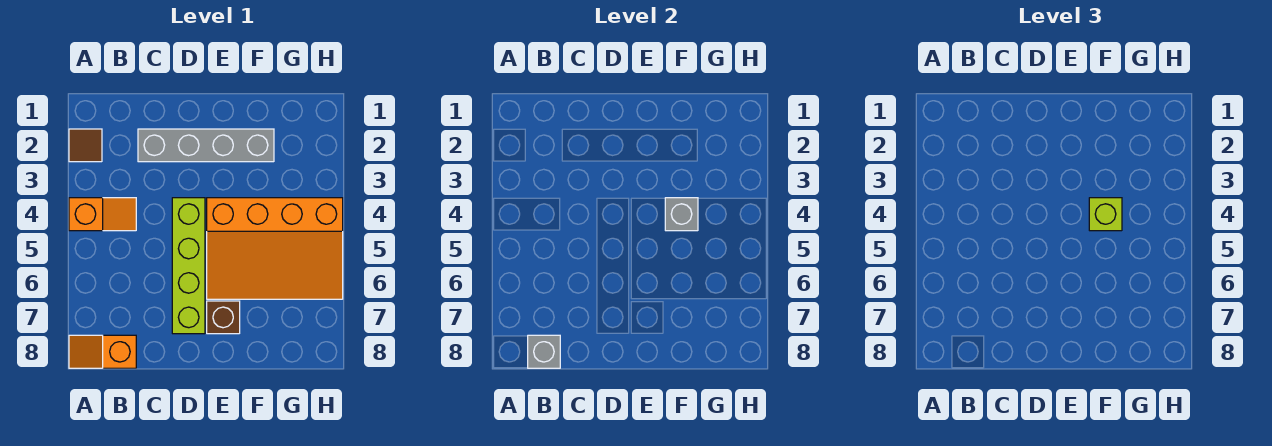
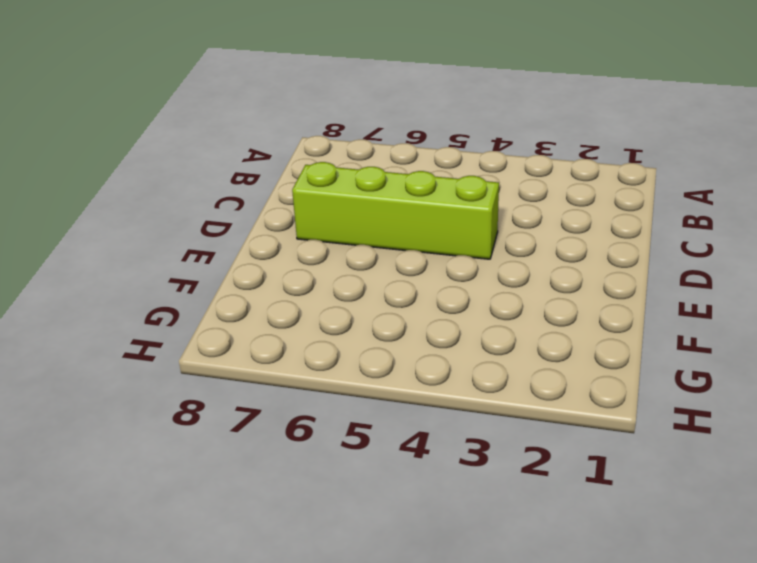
none -> brown tile A2 level 1
none -> orange slope A4:B4 level 1 top A

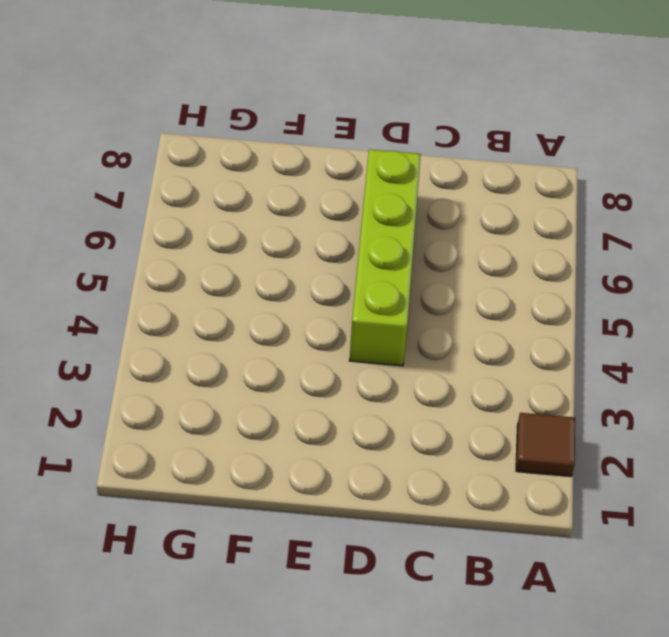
none -> orange slope A4:B4 level 1 top A
none -> orange slope A8:B8 level 1 top B

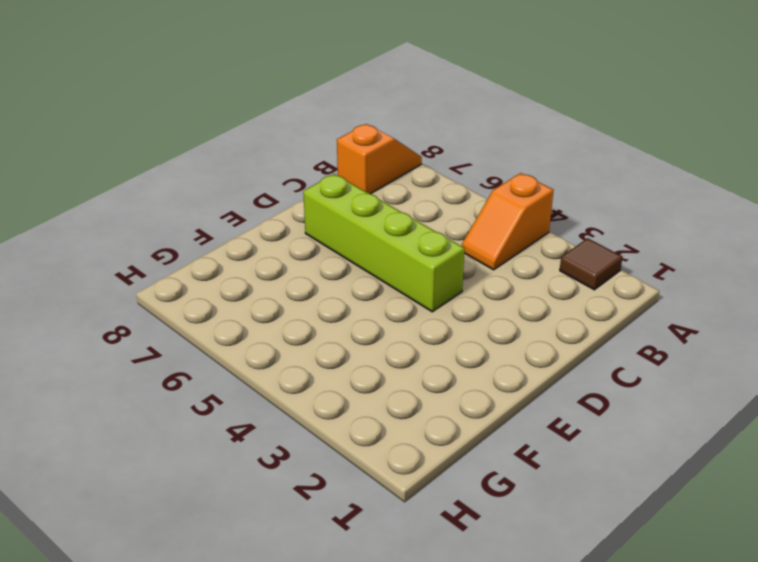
none -> grey brick C2:F2 level 1
none -> orange slope E4:H6 level 1 top 4

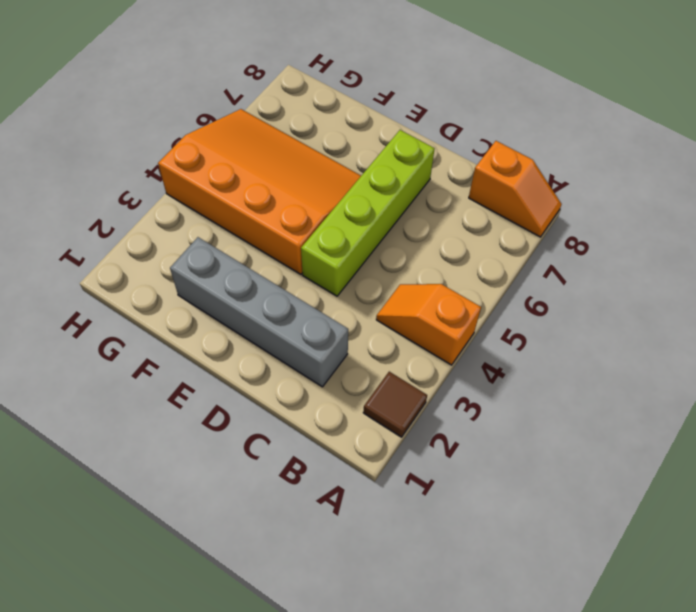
none -> brown brick E7 level 1
none -> grey brick B8 level 2

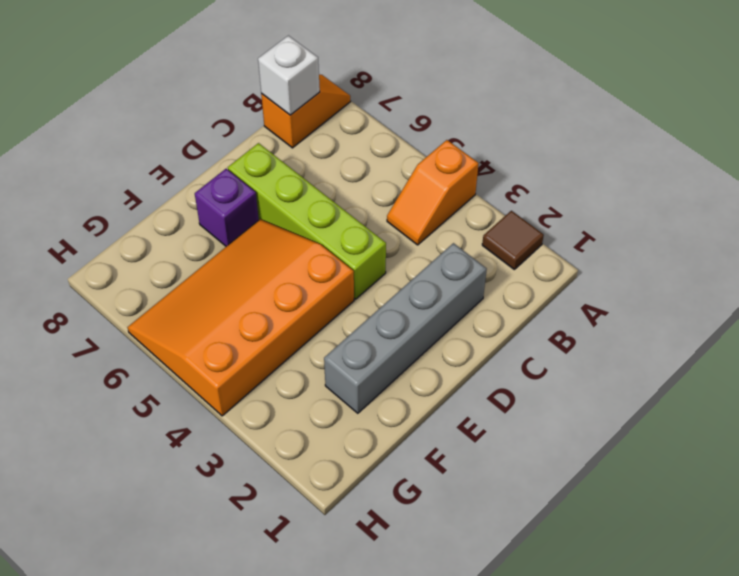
white brick B8 level 2 -> grey brick B8 level 2
purple brick E7 level 1 -> brown brick E7 level 1
none -> grey brick F4 level 2
none -> lime brick F4 level 3

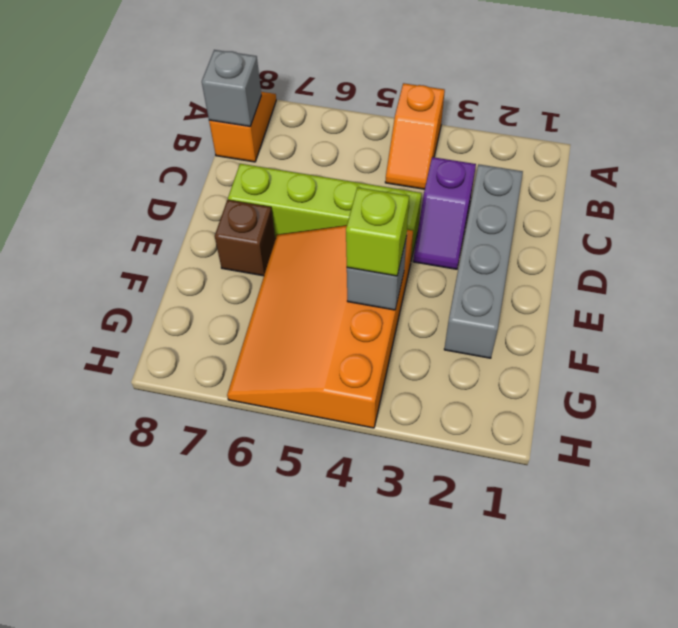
purple slope C3:D3 level 1 top C -> none
none -> brown tile A2 level 1

